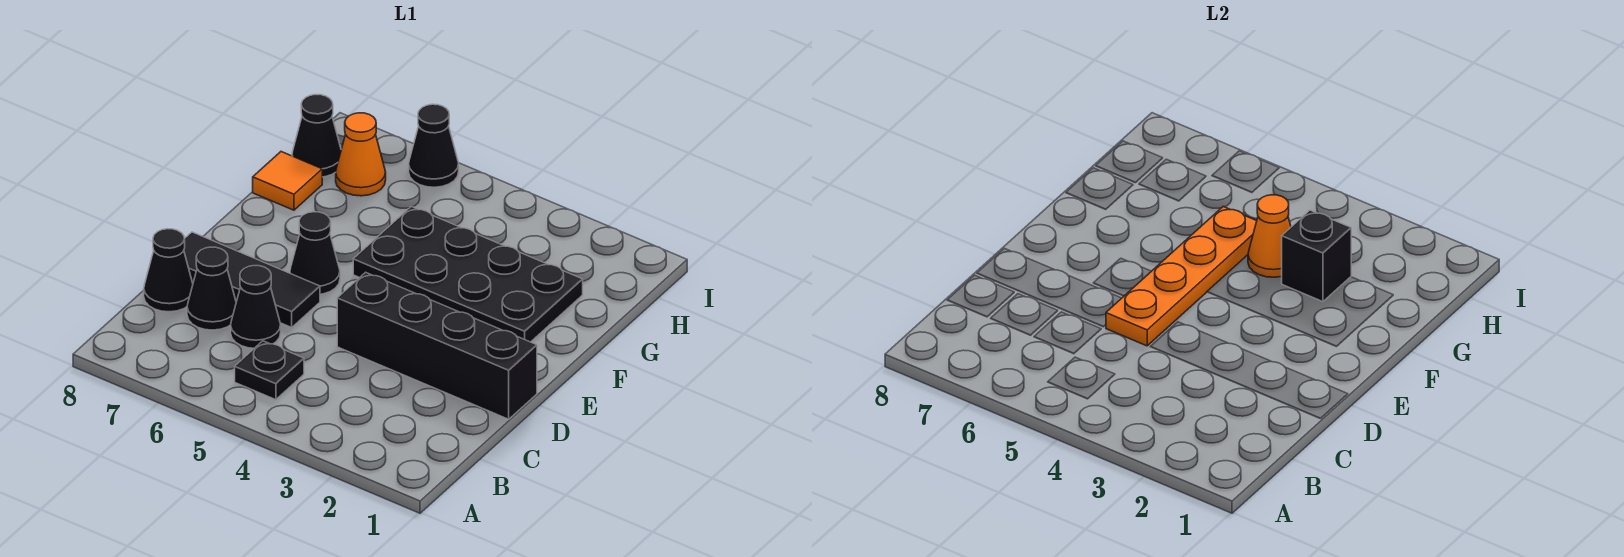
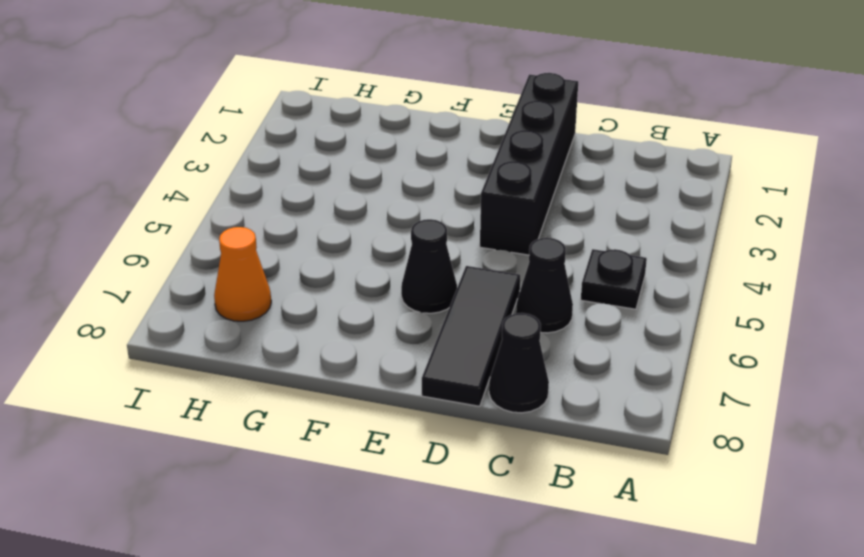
none -> black cone C7 level 1
none -> black plate F2:G5 level 1
none -> orange tile G8 level 1

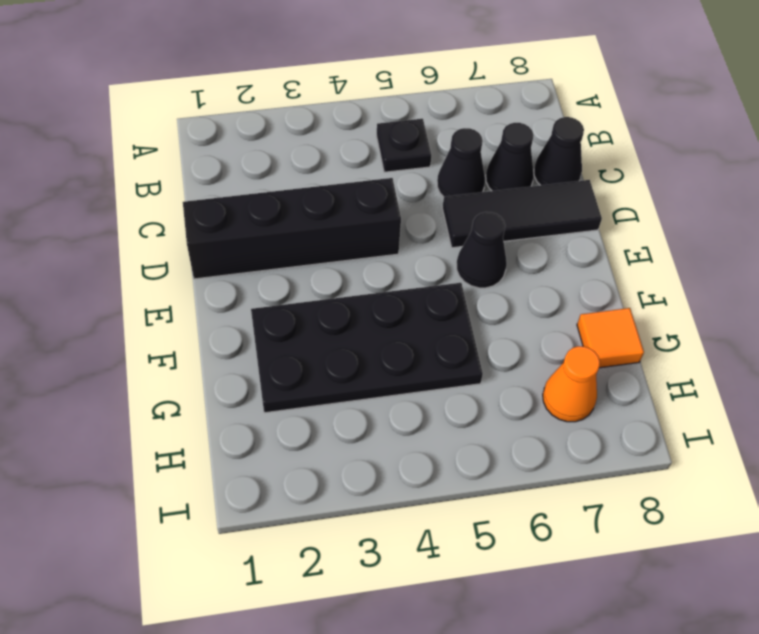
none -> black cone H8 level 1
none -> black cone I6 level 1
none -> orange plate D5:G5 level 2

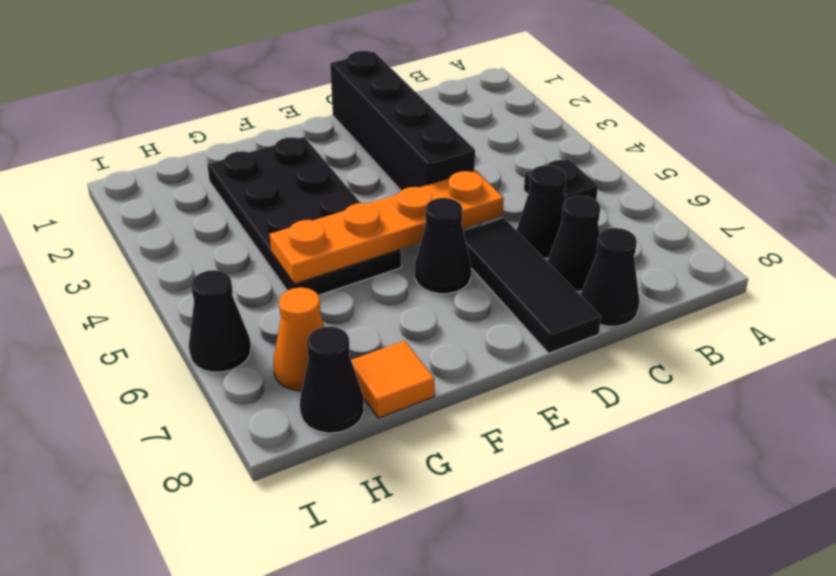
none -> black brick G3 level 2
none -> orange cone G4 level 2

